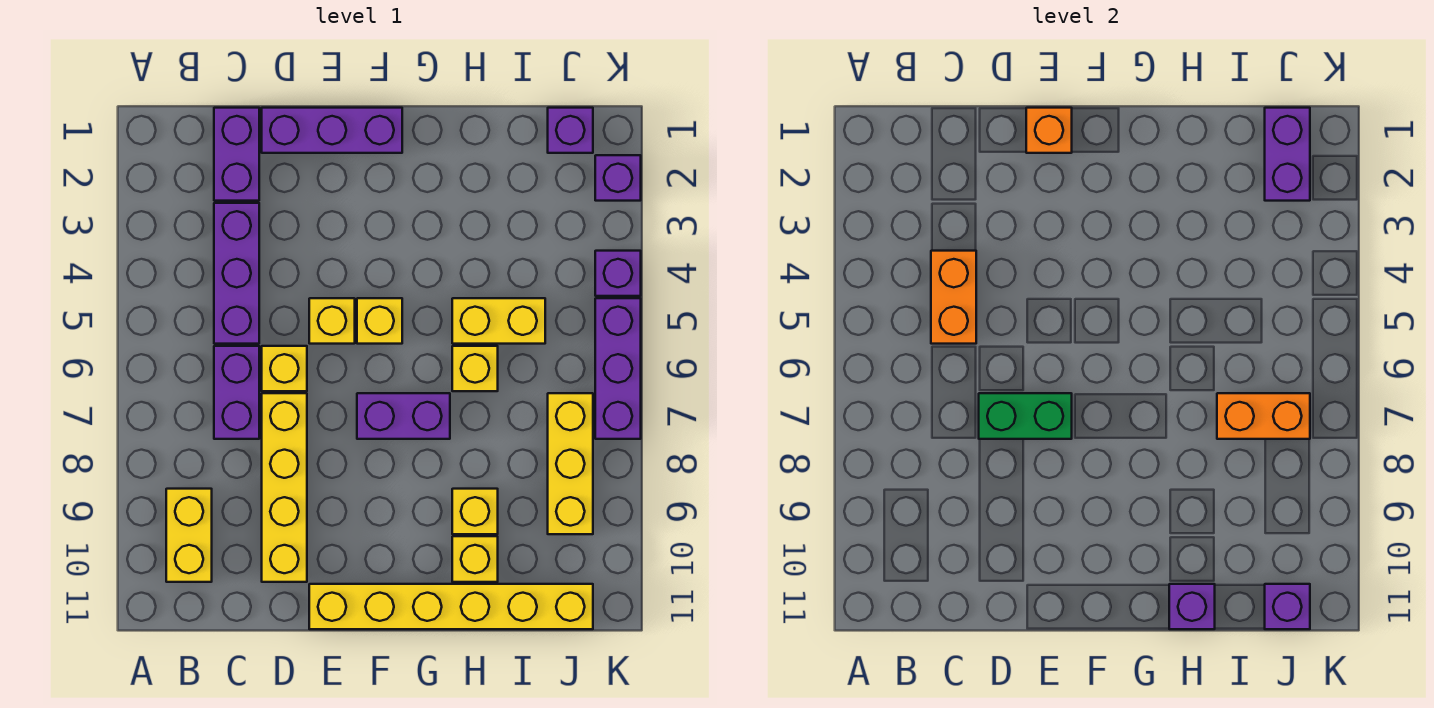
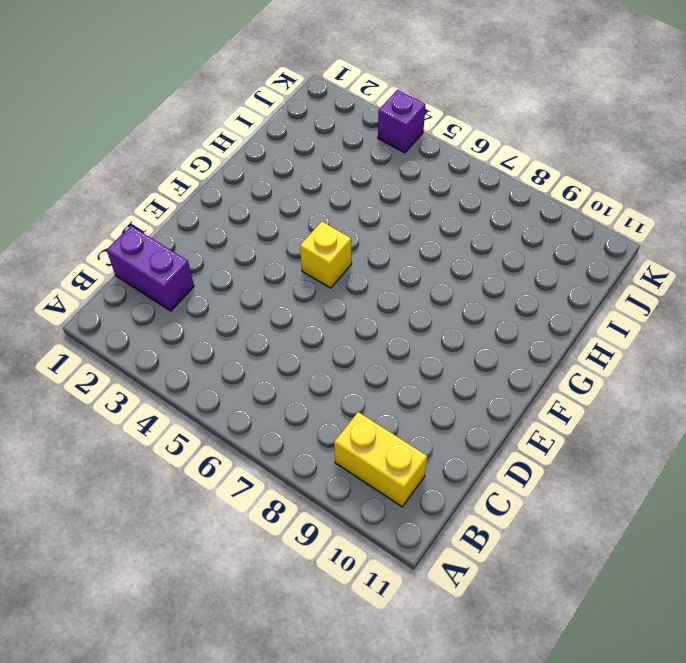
none -> purple brick C3:C5 level 1
none -> purple brick C6:C7 level 1
none -> purple brick D1:F1 level 1

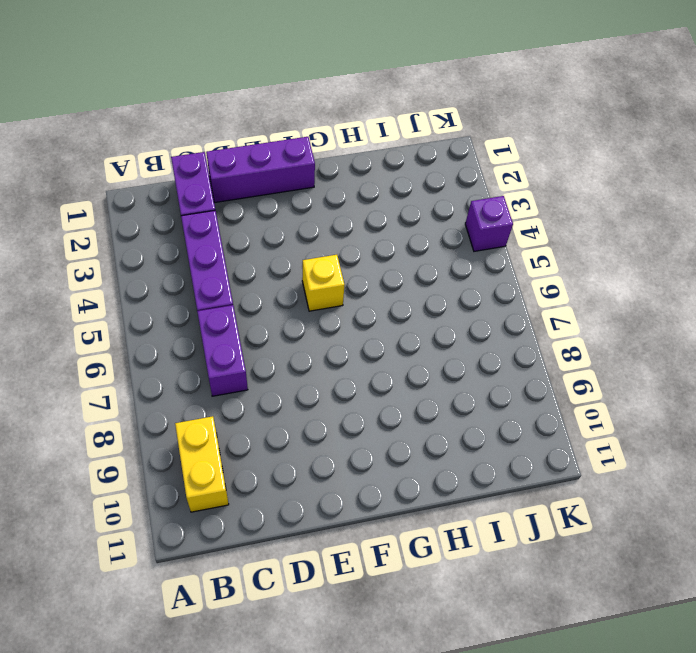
none -> yellow brick D6 level 1
none -> yellow brick D7:D10 level 1
none -> yellow brick E5 level 1

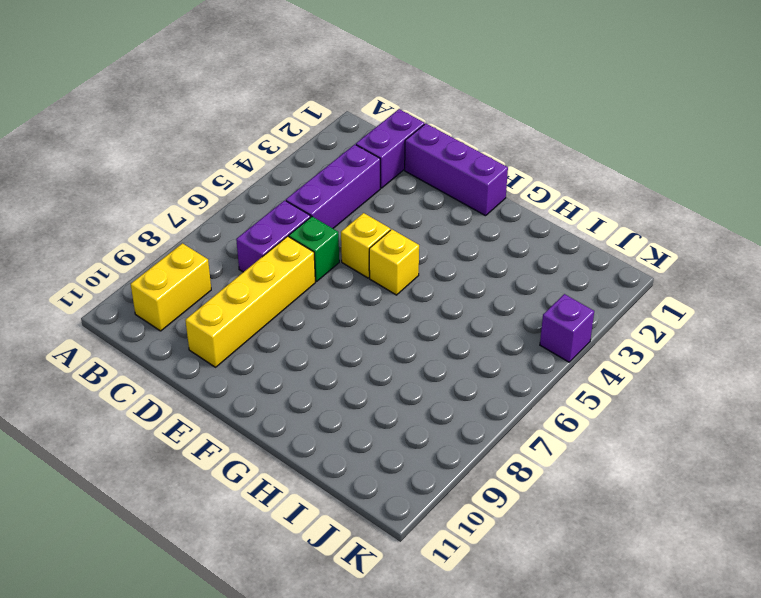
green brick D6 level 1 -> yellow brick D6 level 1
none -> yellow brick E11:J11 level 1
none -> purple brick F7:G7 level 1
none -> yellow brick H5:I5 level 1

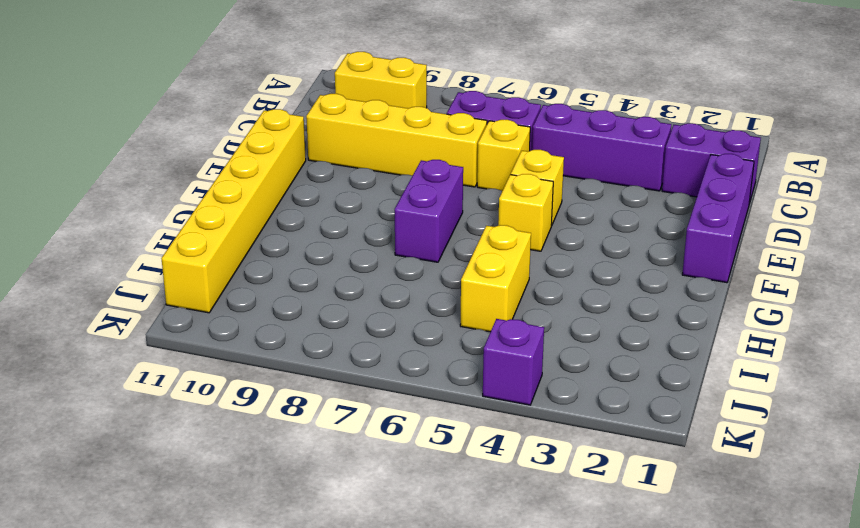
none -> yellow brick H6 level 1
none -> yellow brick H9 level 1
none -> yellow brick H10 level 1

